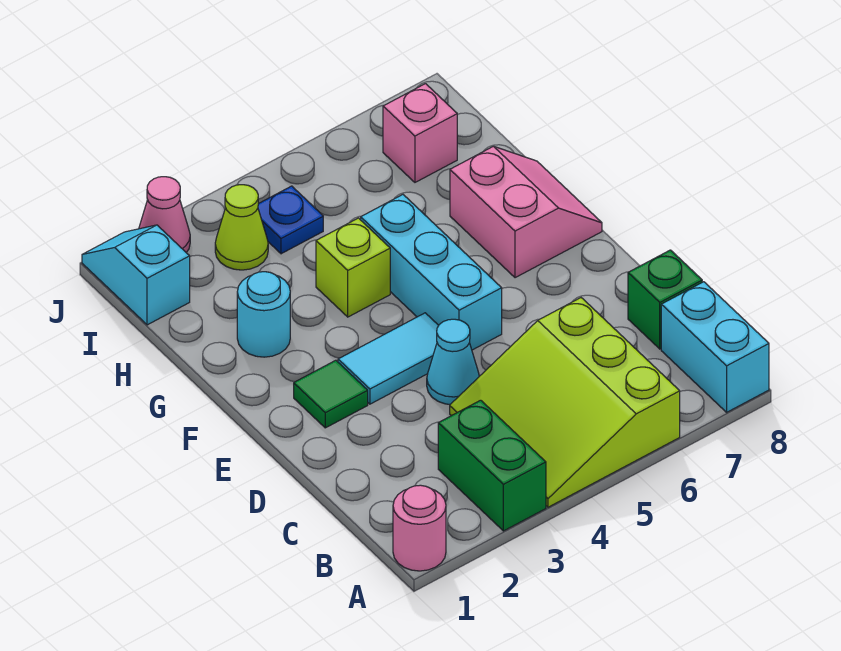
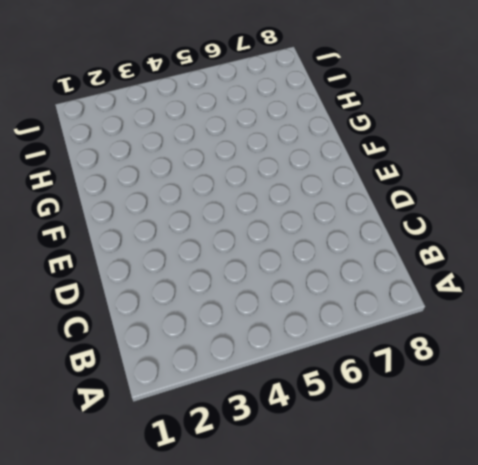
none -> pink round brick A1 level 1
none -> green brick A3:B3 level 1
none -> lime slope A4:C6 level 1 top 6

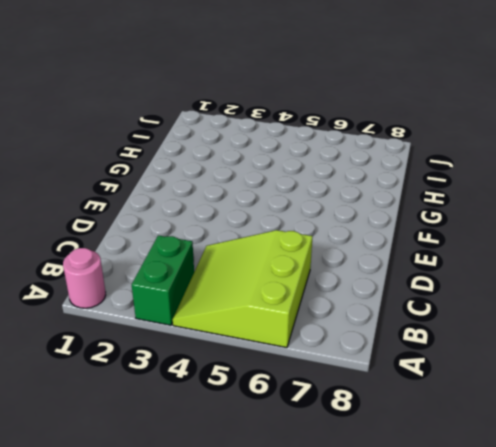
none -> cyan brick A8:B8 level 1
none -> green brick C8 level 1
none -> cyan cone D4 level 1

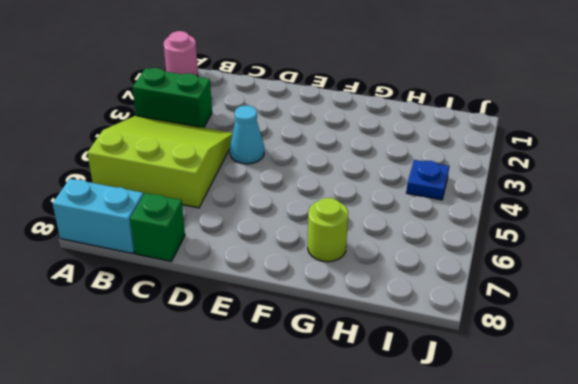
lime round brick G7 level 1 -> pink slope F7:G8 level 1 top 7
none -> green tile E2 level 1
none -> cyan tile E3:E4 level 1
none -> cyan brick E5:G5 level 1

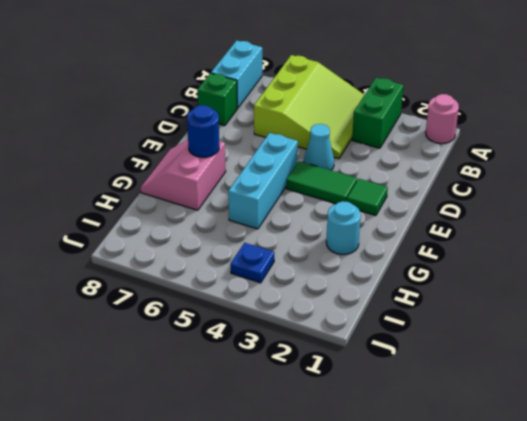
green tile E3:E4 level 1 -> cyan tile E3:E4 level 1
blue round brick F7 level 2 -> none
none -> lime brick G4 level 1
none -> cyan slope I1:J1 level 1 top I
none -> lime cone I3 level 1

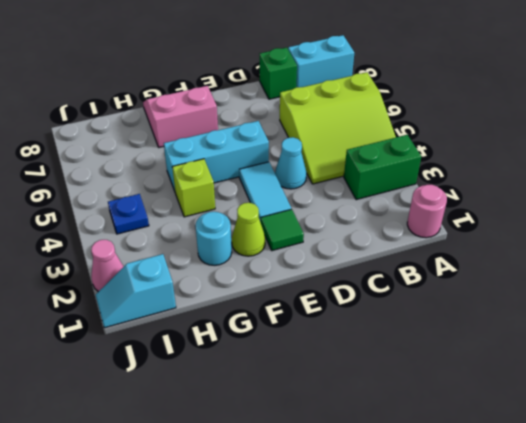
lime cone F2 level 1 -> lime cone I3 level 1
none -> pink brick I7 level 1

